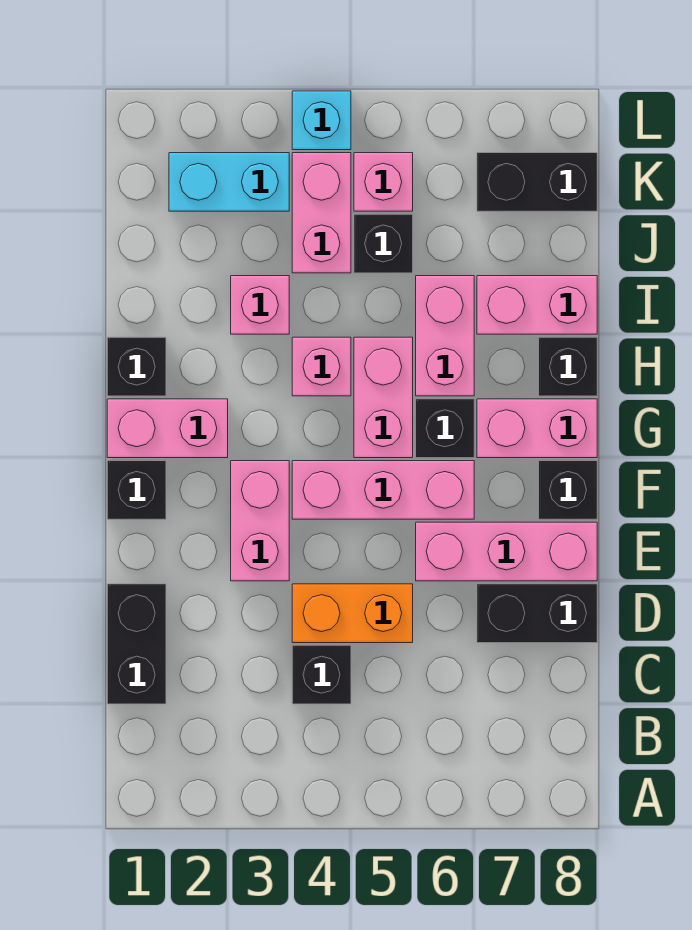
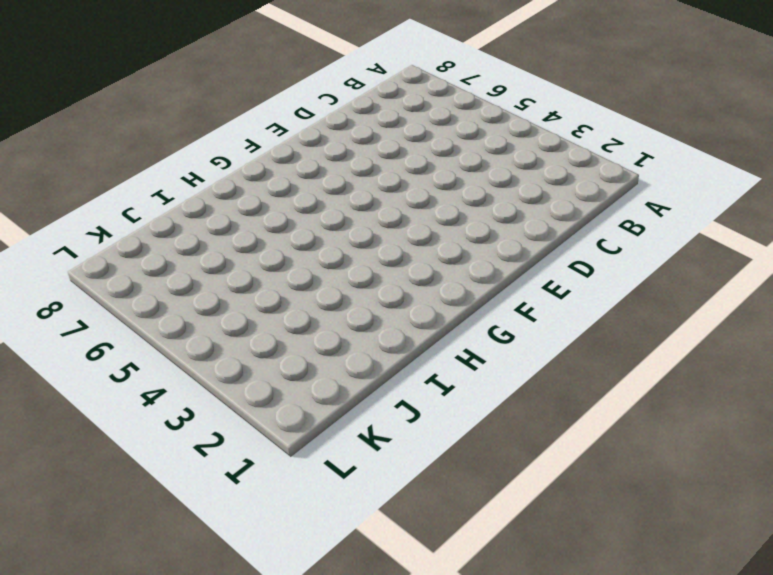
none -> black brick C1:D1 level 1
none -> black brick C4 level 1
none -> orange brick D4:D5 level 1

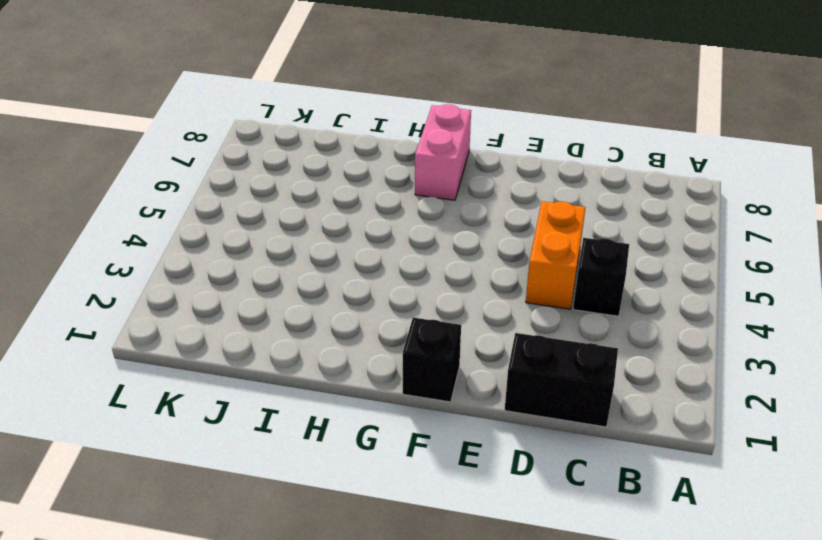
none -> black brick D7:D8 level 1
none -> pink brick E3:F3 level 1
none -> pink brick E6:E8 level 1

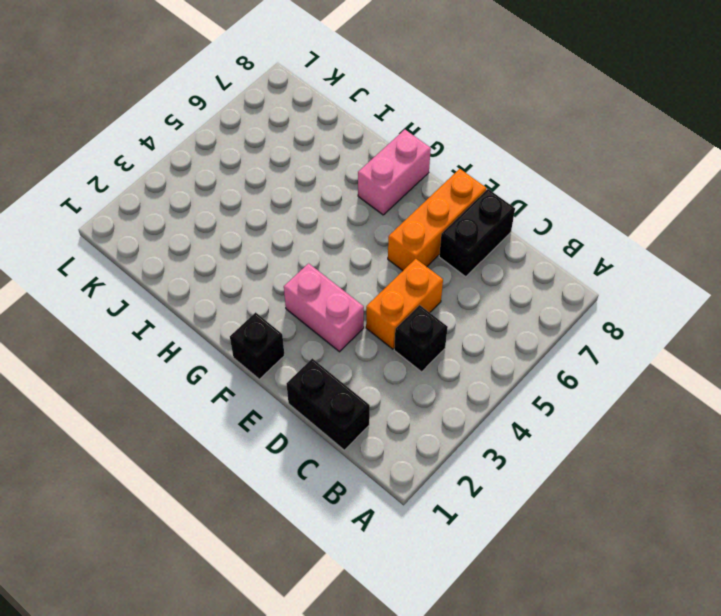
orange brick E6:E8 level 1 -> pink brick E6:E8 level 1
none -> pink brick F4:F6 level 1
none -> black brick F8 level 1
none -> pink brick G1:G2 level 1

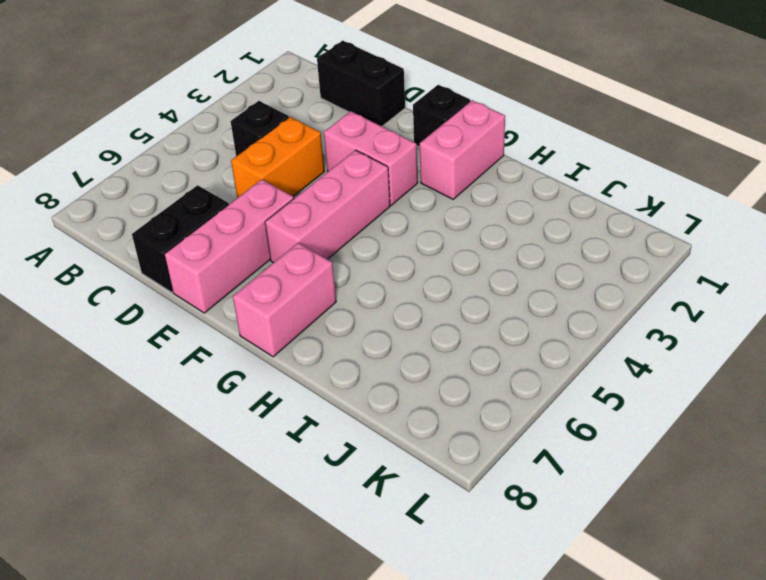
none -> black brick F8 level 1
none -> pink brick G5:H5 level 1
none -> black brick G6 level 1

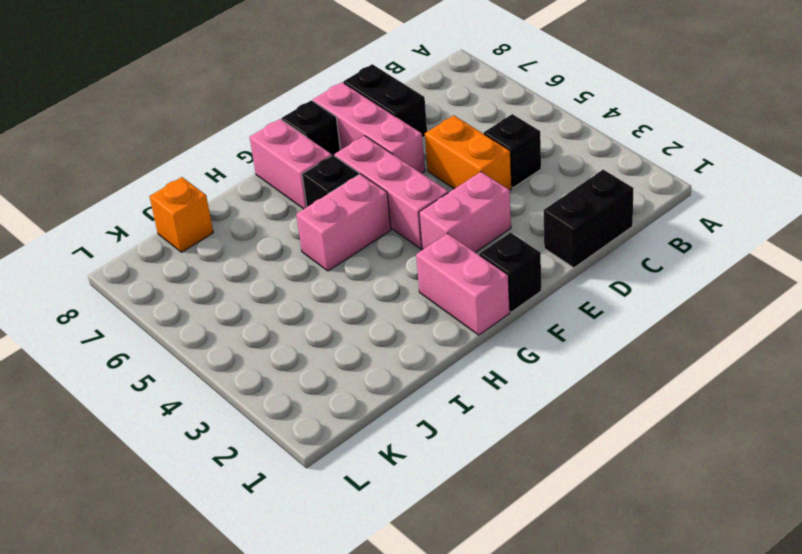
orange brick J8 level 1 -> none
none -> black brick H1 level 1
none -> pink brick H4 level 1
none -> pink brick H6:I6 level 1

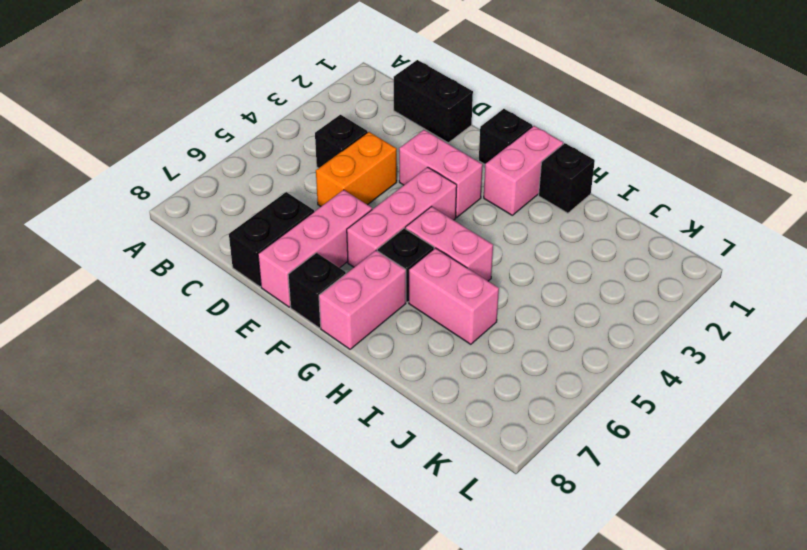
none -> pink brick H4 level 1
none -> black brick H8 level 1
none -> pink brick I3 level 1

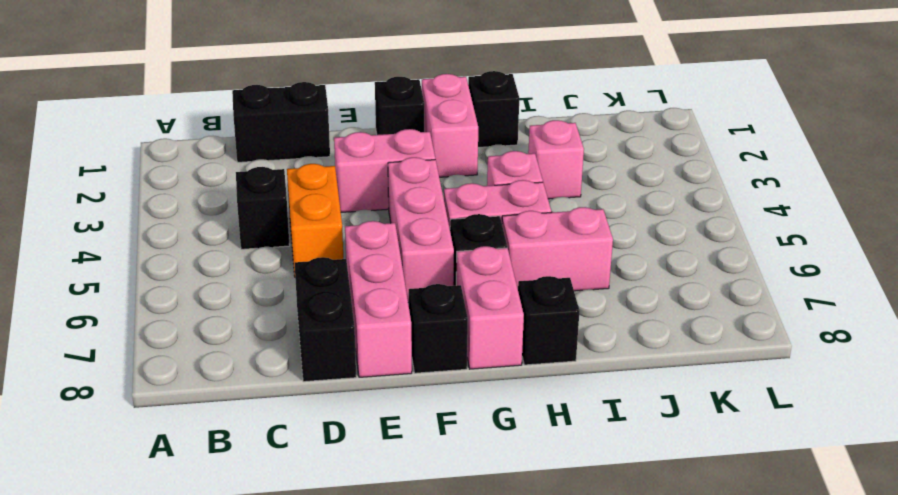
none -> pink brick I7:I8 level 1
none -> pink brick J4:K4 level 1
none -> black brick J5 level 1

